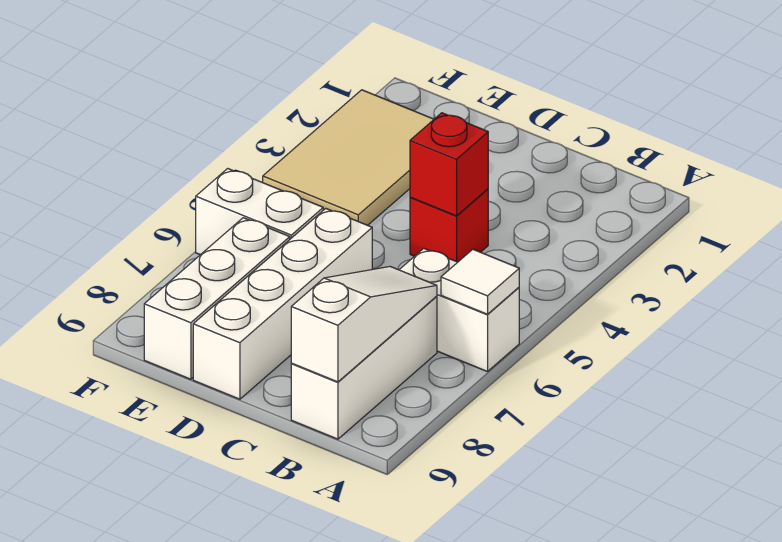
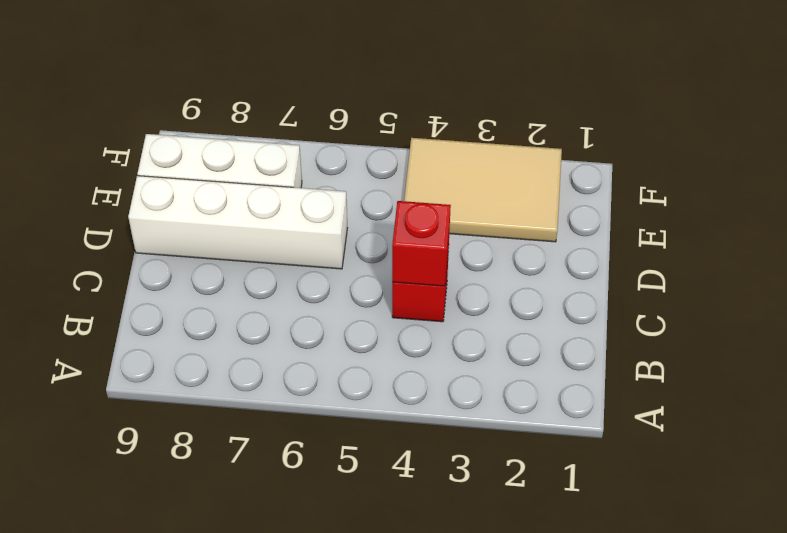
none -> white brick A6:B6 level 1
none -> white brick B7:B9 level 1

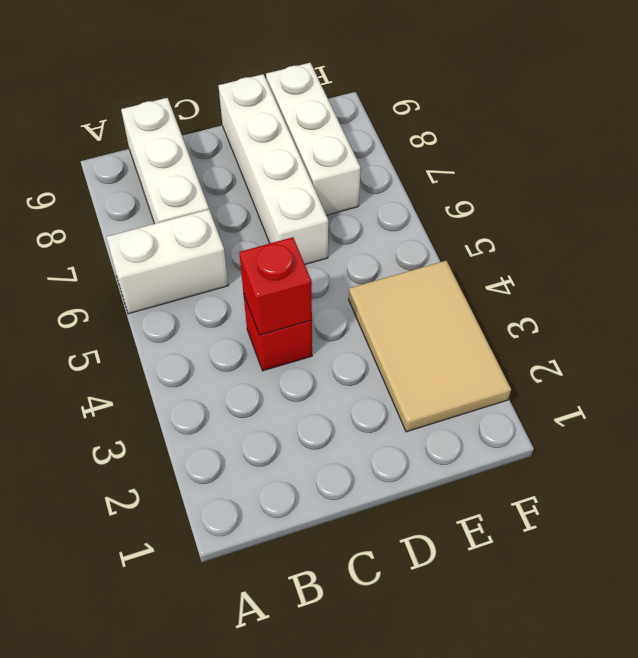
none -> white brick E6:F6 level 1
none -> white tile A6 level 2

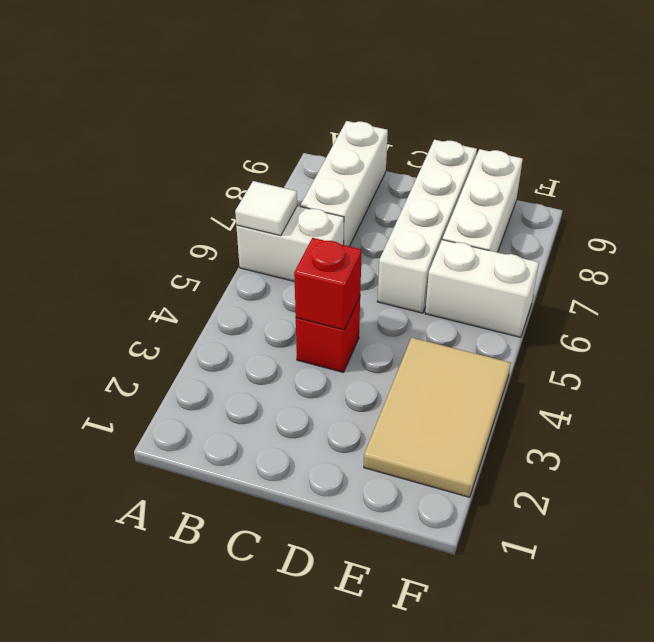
none -> white slope B7:B9 level 2 top 9

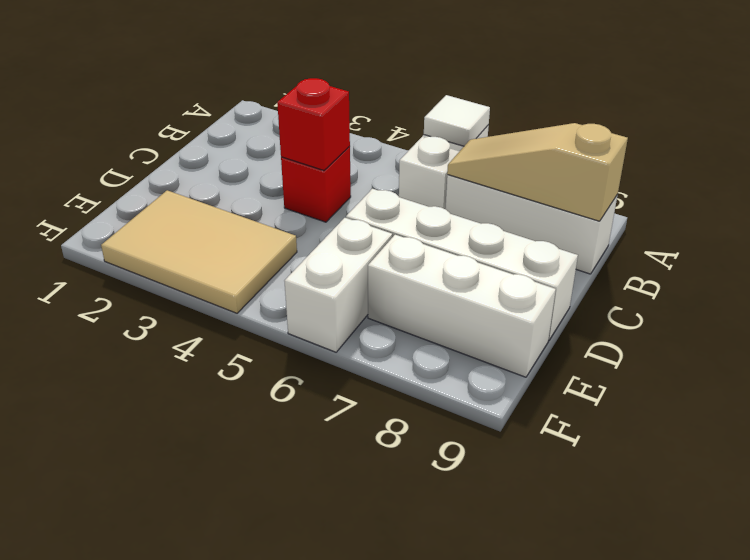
tan slope B7:B9 level 2 top 9 -> white slope B7:B9 level 2 top 9

